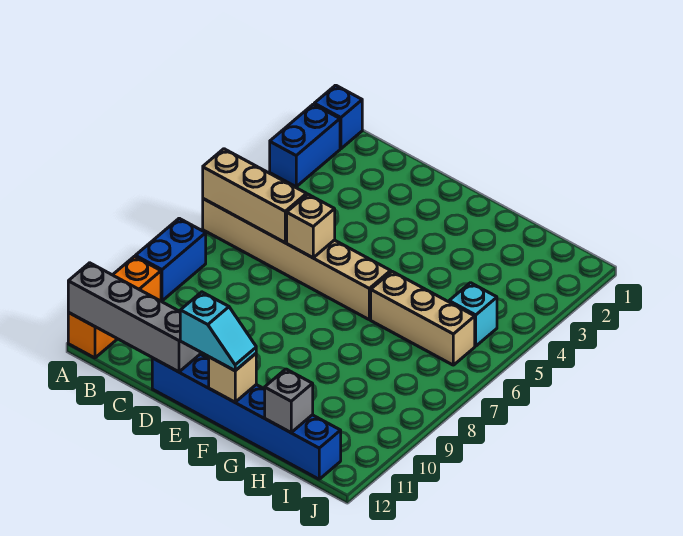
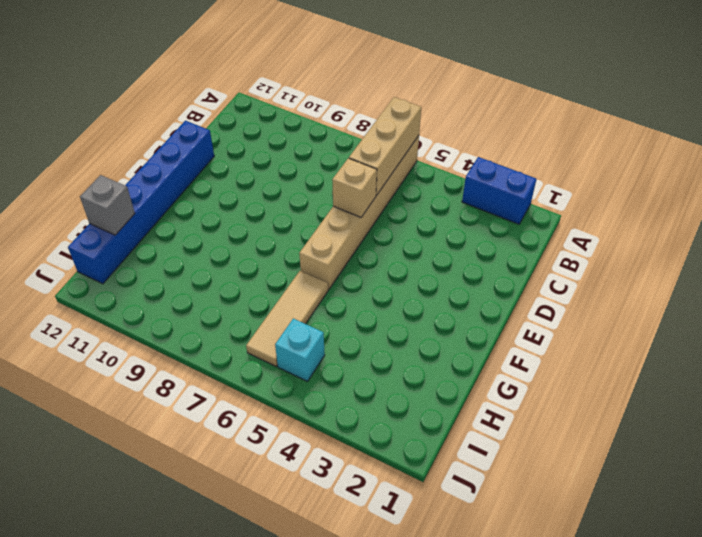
tan tile G6:I6 level 1 -> tan brick G6:I6 level 1
none -> blue brick A1 level 1
none -> blue brick A8:A9 level 1
none -> orange brick A10:A12 level 1

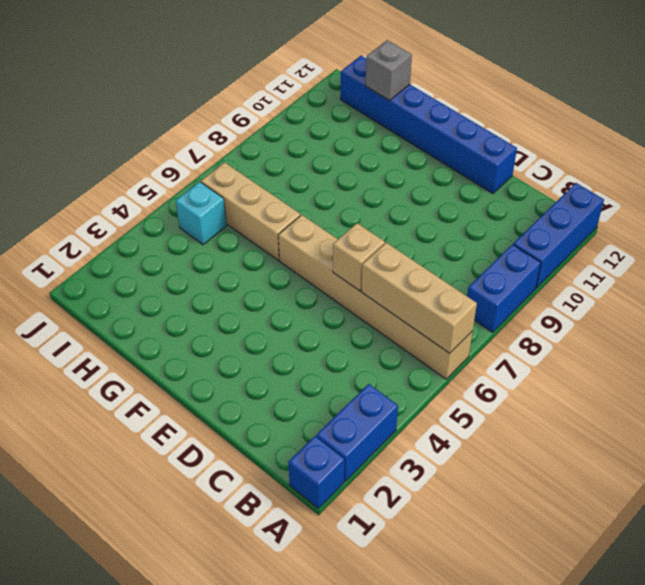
blue brick A10:A12 level 1 -> orange brick A10:A12 level 1
none -> grey brick A12:D12 level 2
none -> tan brick F12 level 2
none -> cyan slope E12:F12 level 3 top E

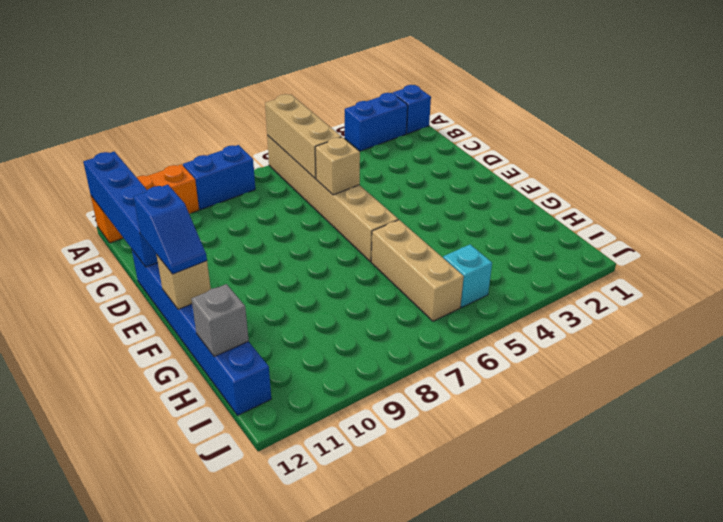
blue brick A12:D12 level 2 -> grey brick A12:D12 level 2
blue slope E12:F12 level 3 top E -> cyan slope E12:F12 level 3 top E

